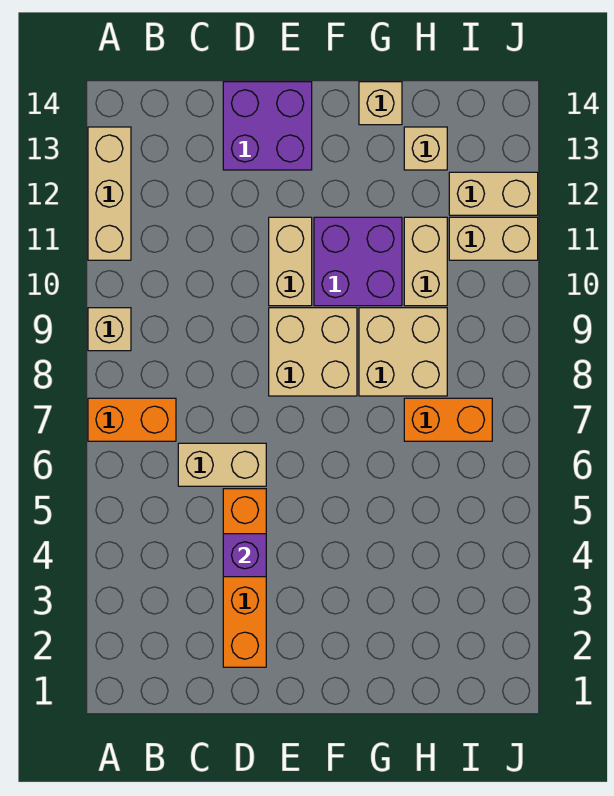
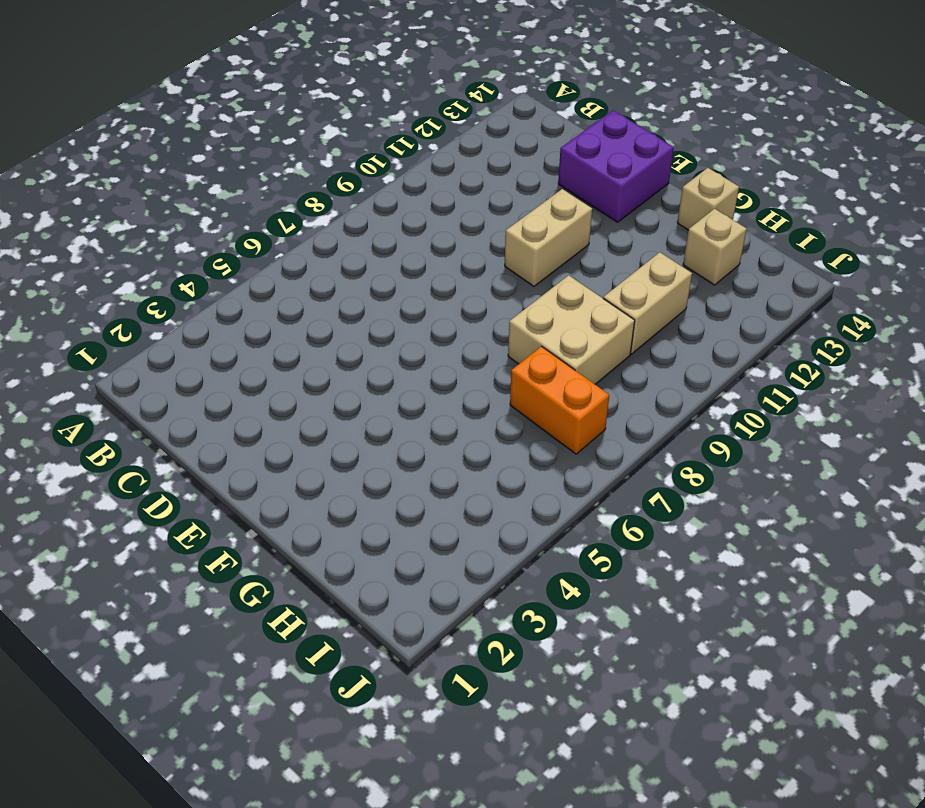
none -> orange brick A7:B7 level 1
none -> tan brick A9 level 1
none -> tan brick A11:A13 level 1

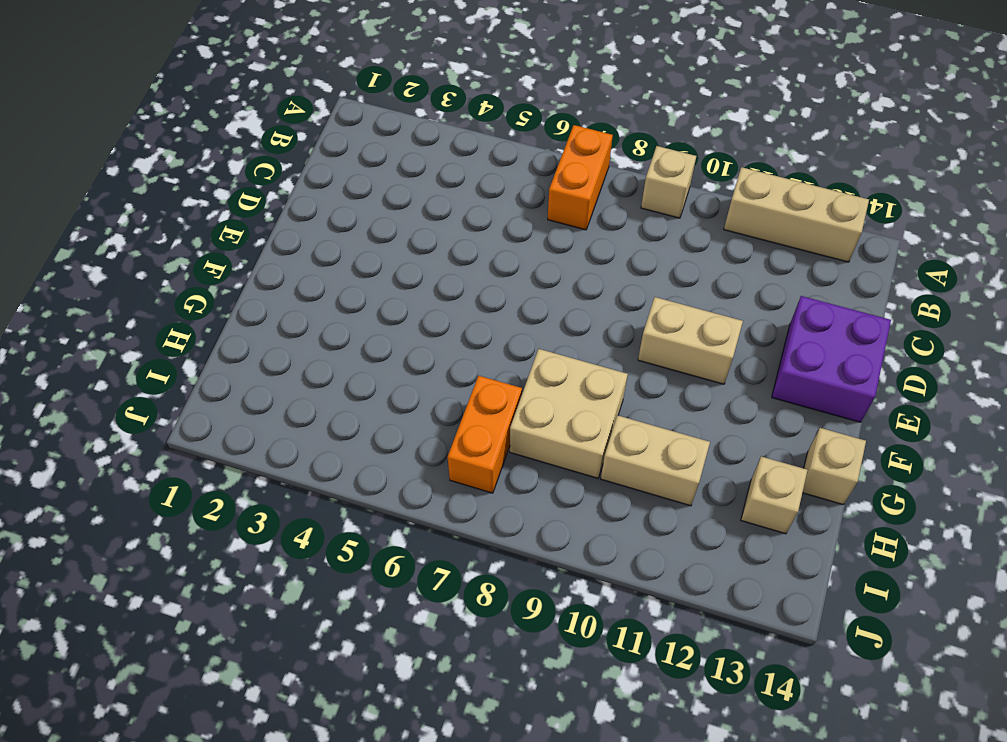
none -> tan brick C6:D6 level 1
none -> orange brick D2:D5 level 1
none -> tan brick E8:F9 level 1

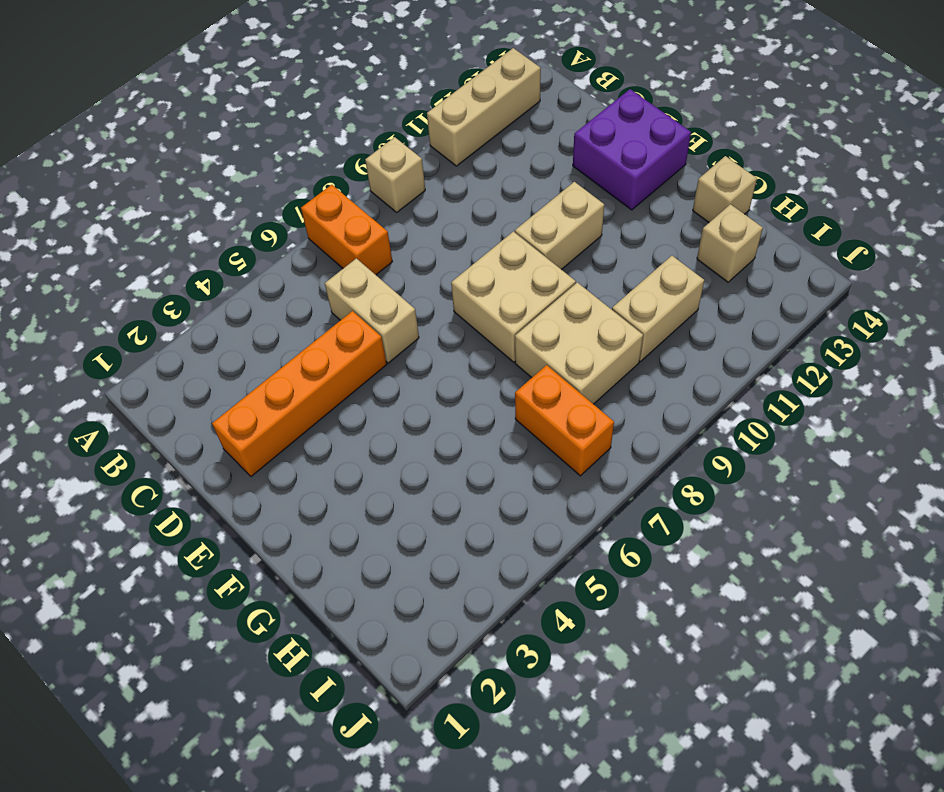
none -> purple brick F10:G11 level 1
none -> tan brick I11:J11 level 1
none -> tan brick I12:J12 level 1

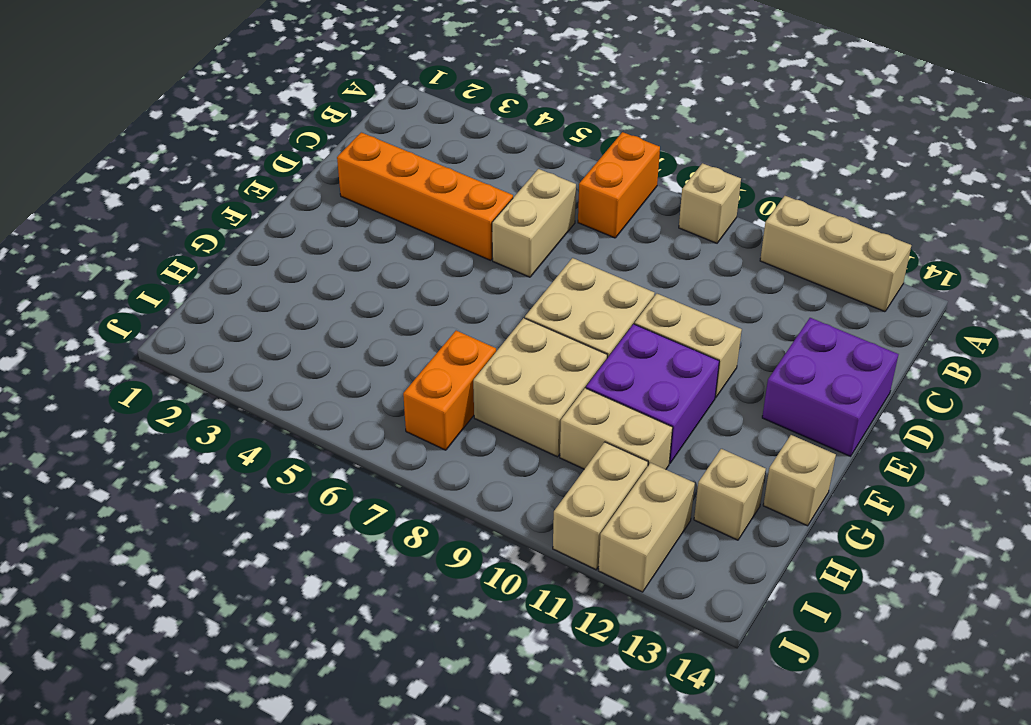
none -> purple brick D4 level 2

